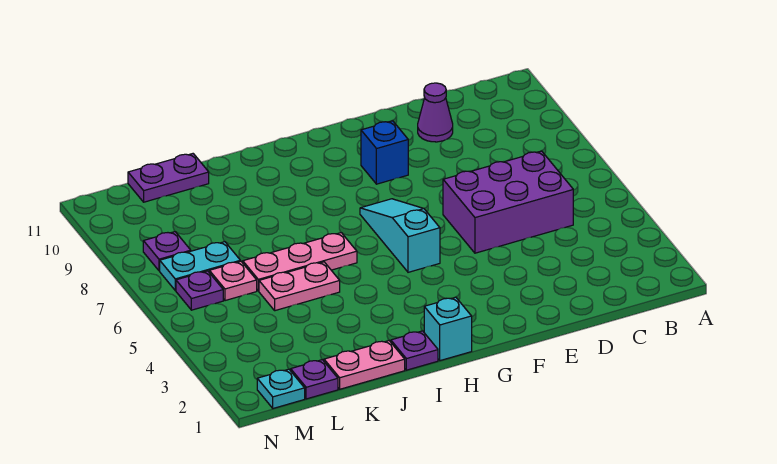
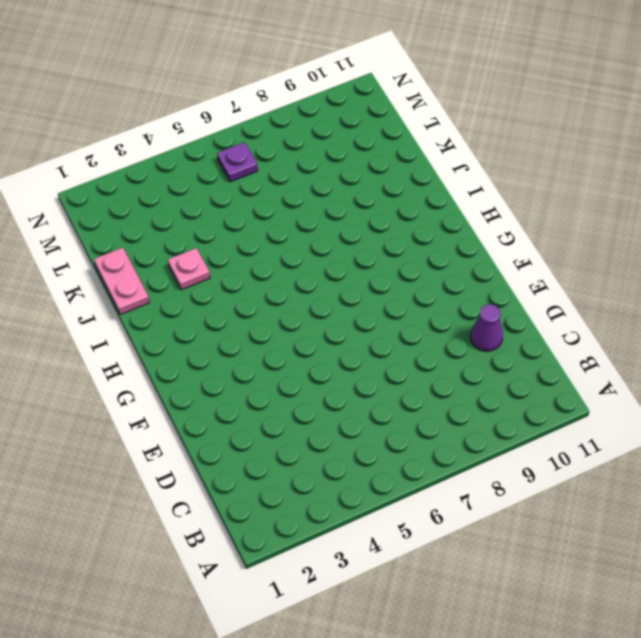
pink plate J3 level 1 -> pink plate L6 level 1
none -> purple brick C5:E6 level 1
none -> blue brick F9 level 1
none -> cyan slope G5:G7 level 1 top 5

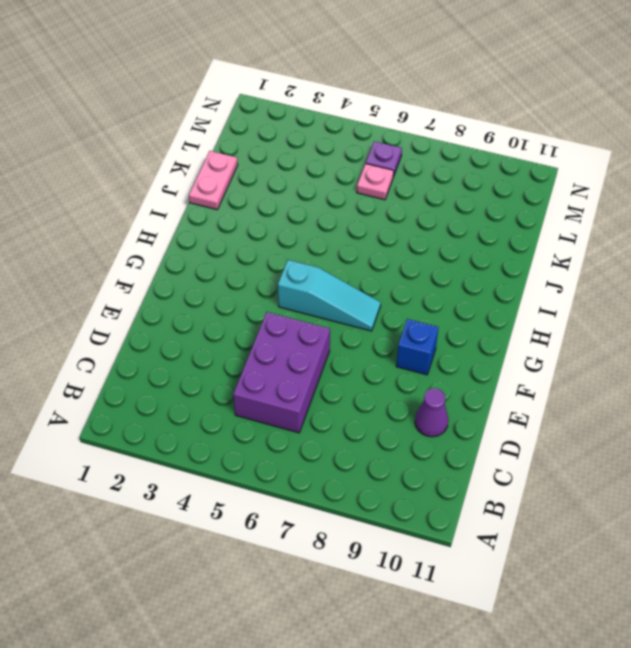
none -> cyan brick H1 level 1
none -> purple plate I1 level 1
none -> pink plate I6:K6 level 1

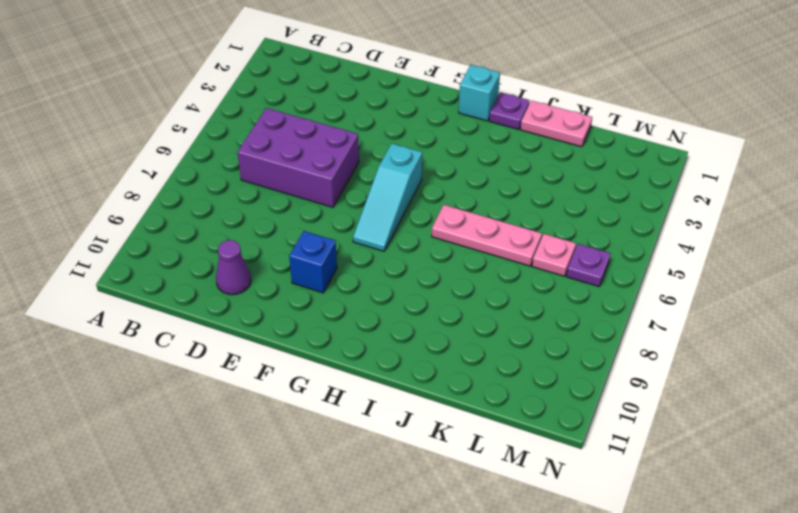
none -> pink plate J5:K5 level 1
none -> purple plate K11:L11 level 1
none -> purple plate L1 level 1

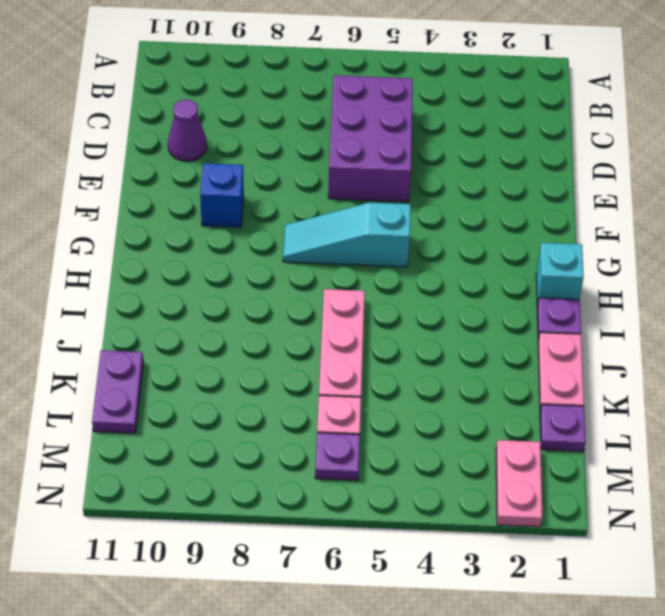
pink plate M2:N2 level 1 -> pink plate J5:K5 level 1
none -> cyan plate L7:M7 level 1
none -> cyan plate M1 level 1
none -> purple plate M8 level 1

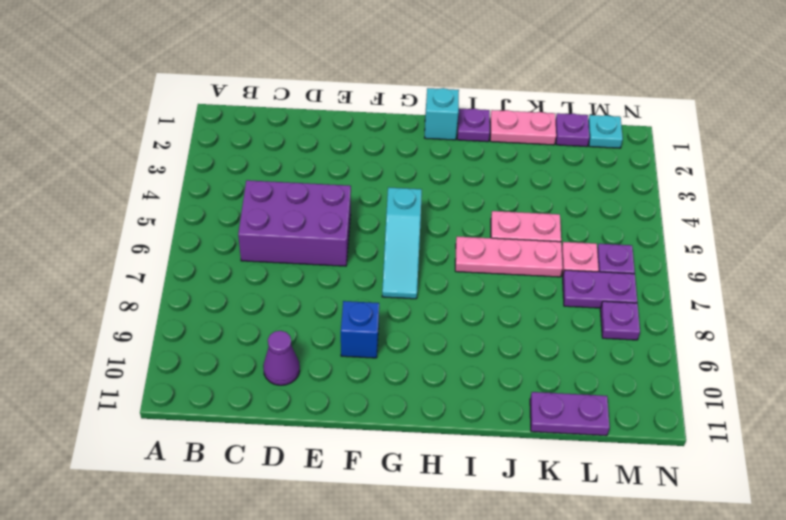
purple plate L7:M7 level 1 -> cyan plate L7:M7 level 1

